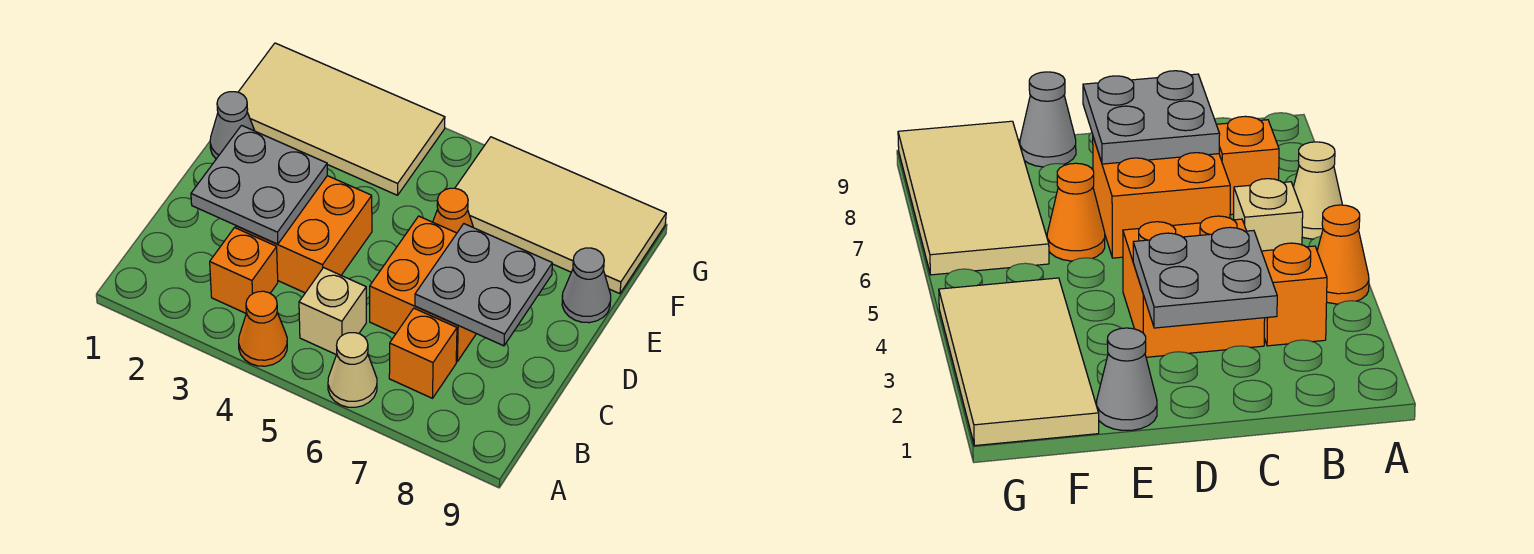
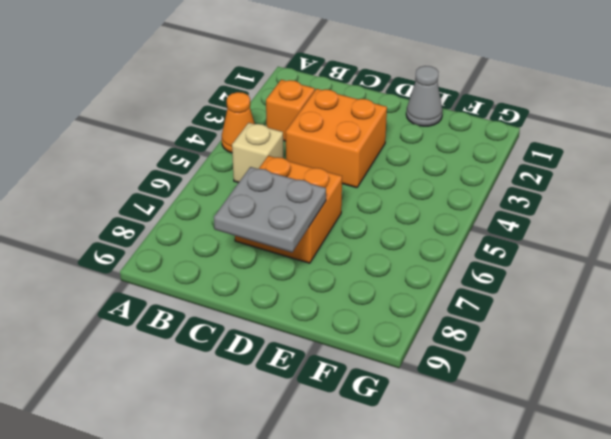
none -> tan cone A6 level 1
none -> orange brick B7 level 1
none -> orange cone E6 level 1

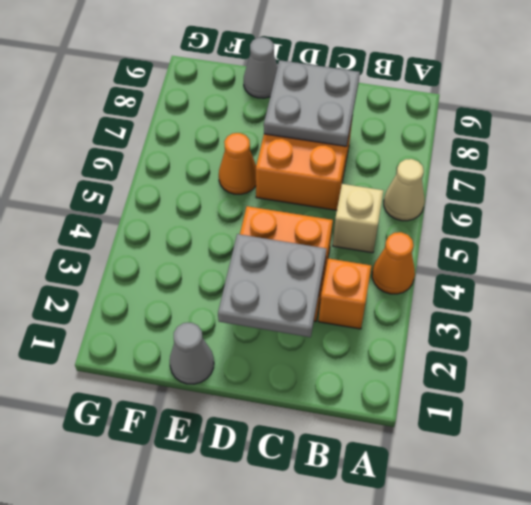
none -> orange brick B7 level 1
none -> tan tile F1:G4 level 1
none -> tan tile F6:G9 level 1

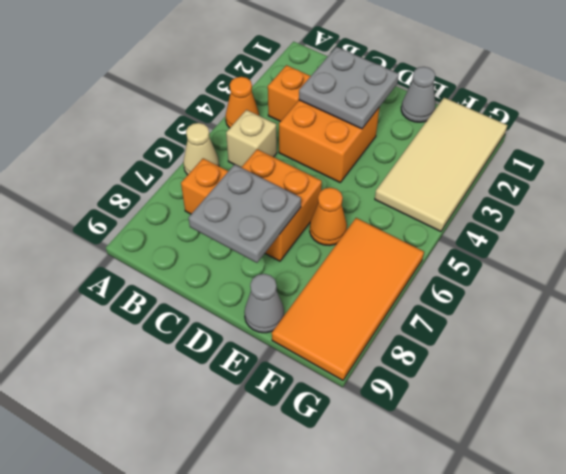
orange tile F6:G9 level 1 -> tan tile F6:G9 level 1

